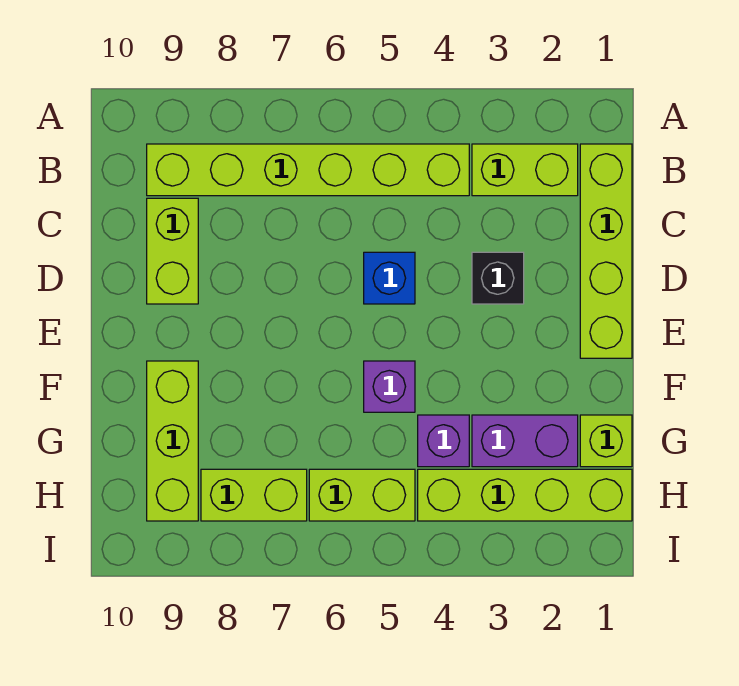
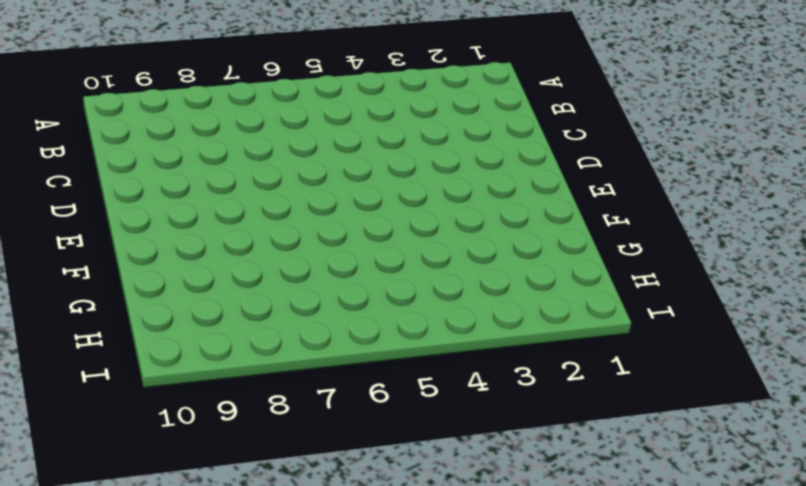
none -> lime brick B1:E1 level 1
none -> lime brick B2:B3 level 1
none -> lime brick B4:B9 level 1

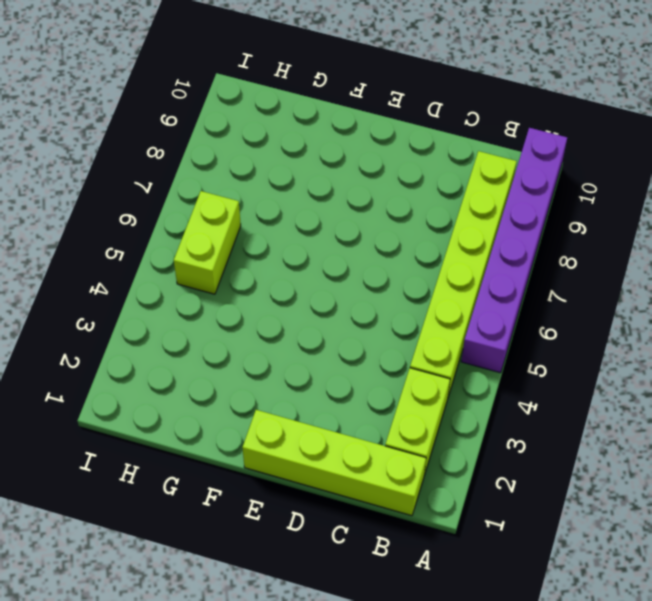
purple brick A5:A10 level 1 -> none
none -> lime brick C9:D9 level 1
none -> black brick D3 level 1
none -> blue brick D5 level 1

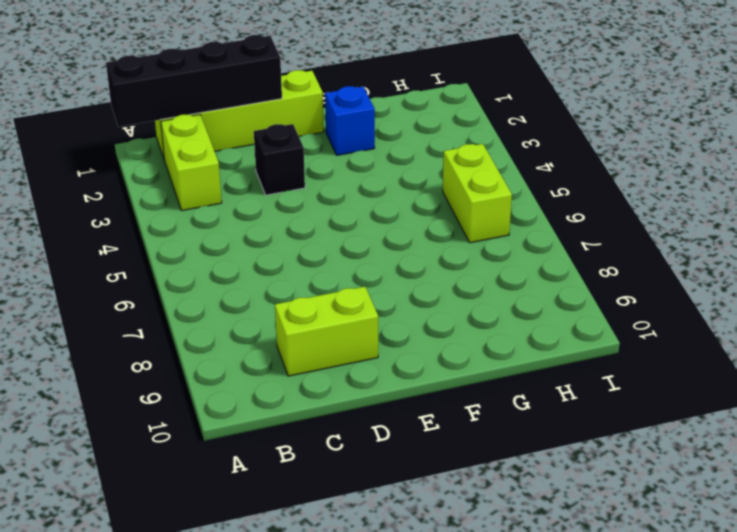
black brick A1:D1 level 2 -> none
blue brick F2 level 1 -> blue brick D5 level 1
none -> lime brick B4:B9 level 1
none -> purple brick F5 level 1
none -> lime brick F9:H9 level 1

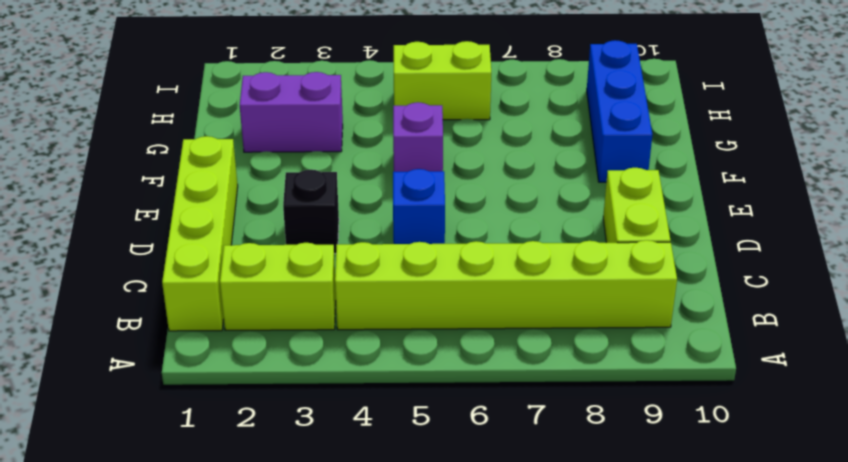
blue brick F9:H9 level 1 -> lime brick F9:H9 level 1
none -> lime brick G1 level 1
none -> purple brick G4 level 1
none -> lime brick H1:H4 level 1

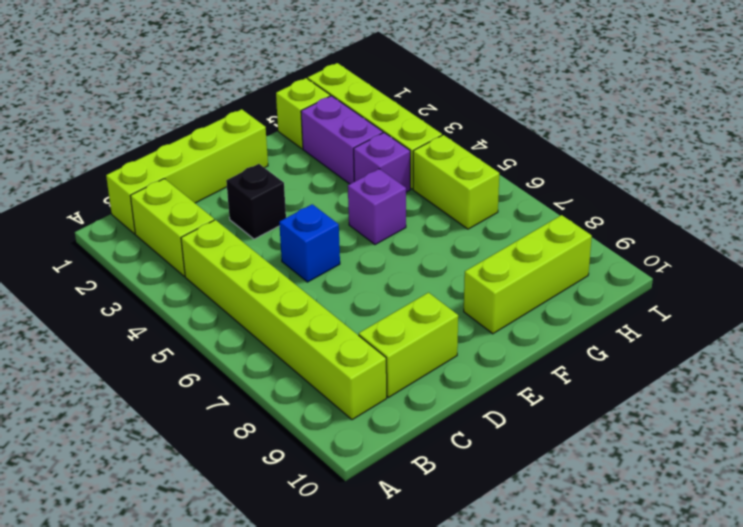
none -> lime brick H7:H8 level 1

